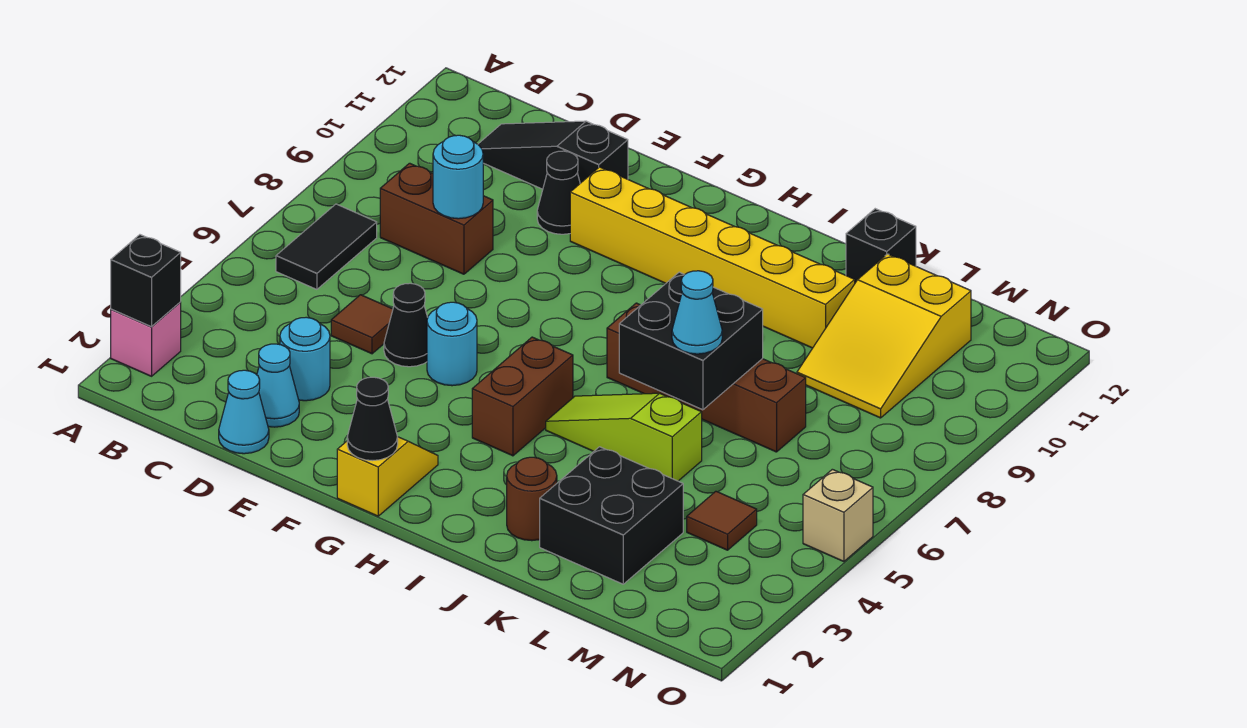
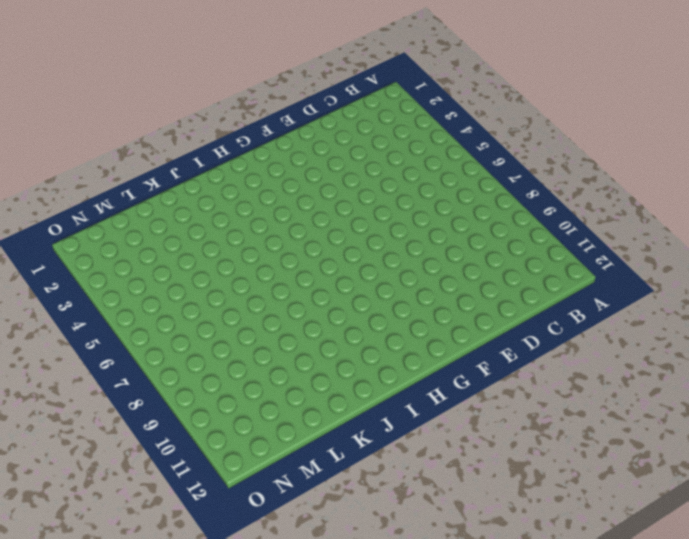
none -> pink brick A2 level 1
none -> black tile B6:B7 level 1
none -> brown brick C8:D8 level 1

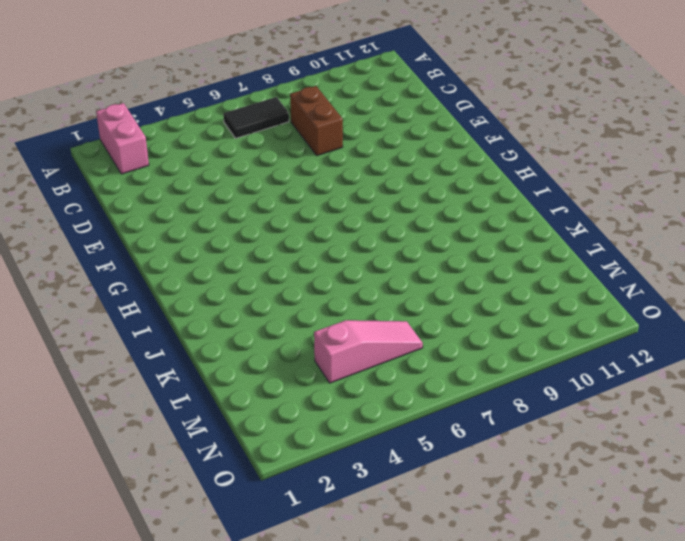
pink brick A2:B2 level 1 -> pink brick A2 level 1
pink slope M4:M6 level 1 top 4 -> brown tile M4 level 1
none -> black slope C11:E11 level 1 top E
none -> cyan cone D1 level 1
none -> cyan cone D2 level 1

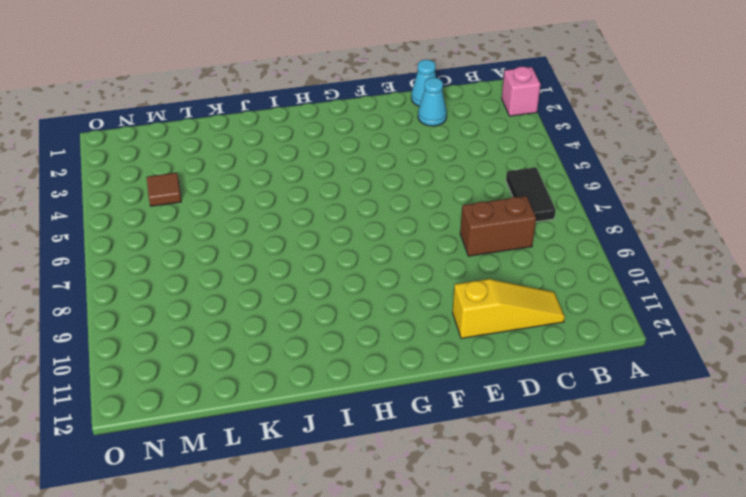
yellow slope C11:E11 level 1 top E -> black slope C11:E11 level 1 top E
none -> cyan round brick D3 level 1
none -> brown tile D5 level 1
none -> black cone E5 level 1

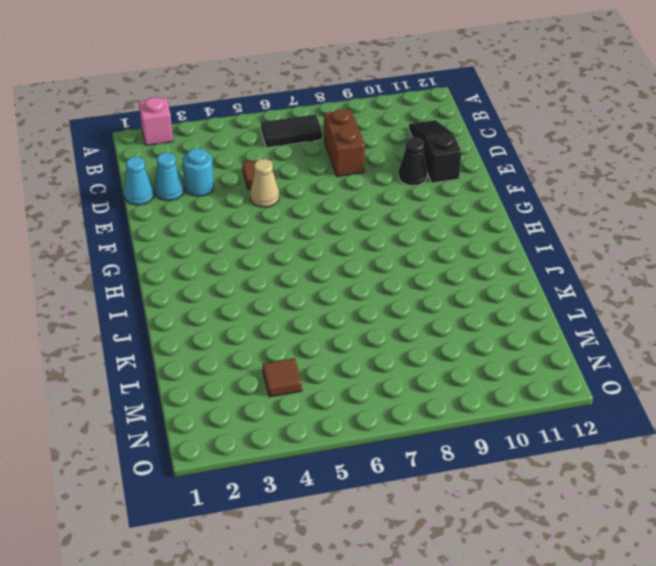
tan cone E5 level 1 -> black cone E5 level 1
none -> cyan round brick F5 level 1
none -> yellow brick F10:K10 level 1
none -> yellow slope G1:G2 level 1 top 1

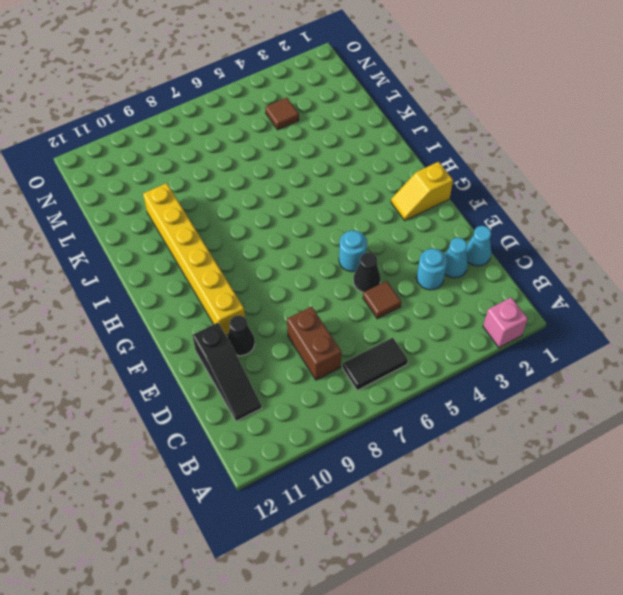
none -> brown brick H4:H5 level 1
none -> lime slope I5:K5 level 1 top K
none -> brown brick I7:L7 level 1

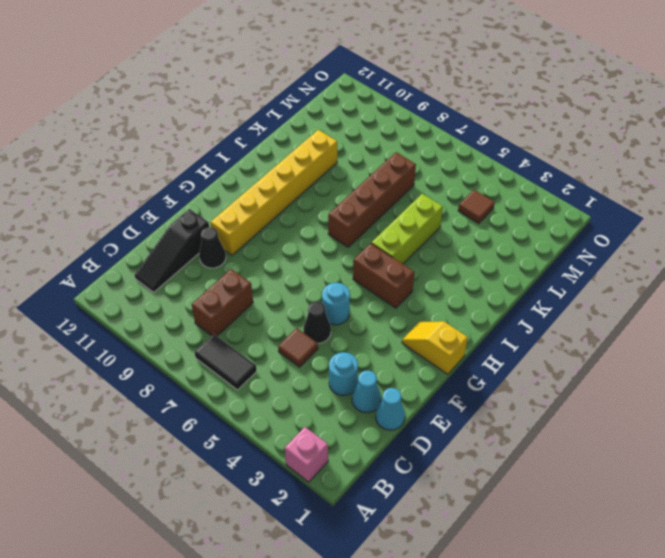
lime brick I5:K5 level 1 -> lime slope I5:K5 level 1 top K
none -> brown round brick J2 level 1
none -> black brick K2:L3 level 1
none -> black brick K12 level 1

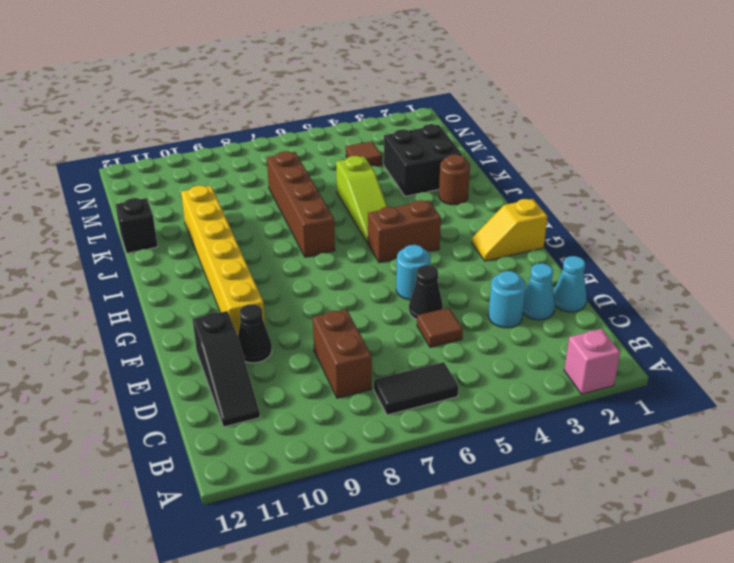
none -> yellow slope L9:M11 level 1 top 11
none -> tan brick O5 level 1
none -> black brick A2 level 2

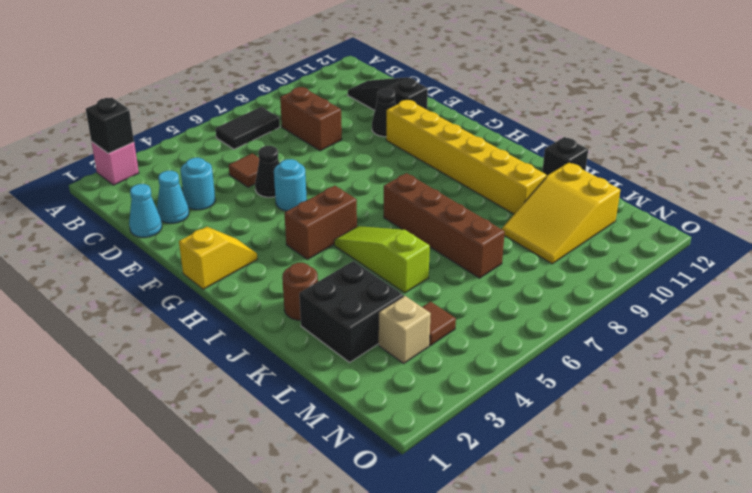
tan brick M3 level 1 -> tan brick O5 level 1
none -> cyan round brick D8 level 2
none -> black cone G1 level 2
none -> black brick J6:K7 level 2

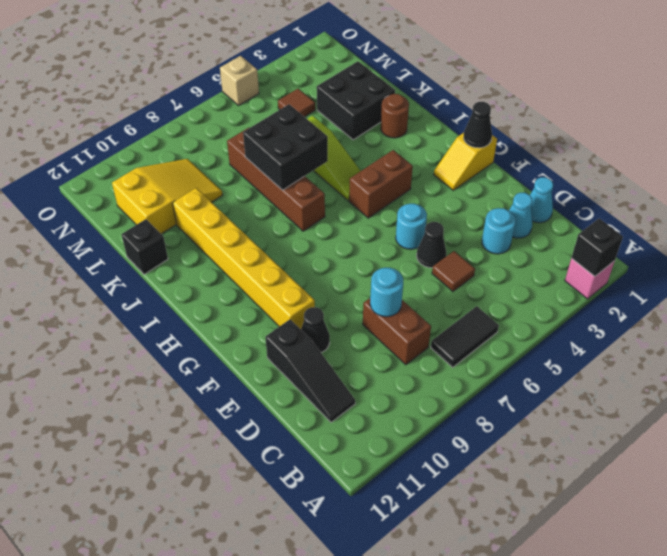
none -> cyan cone K6 level 3

